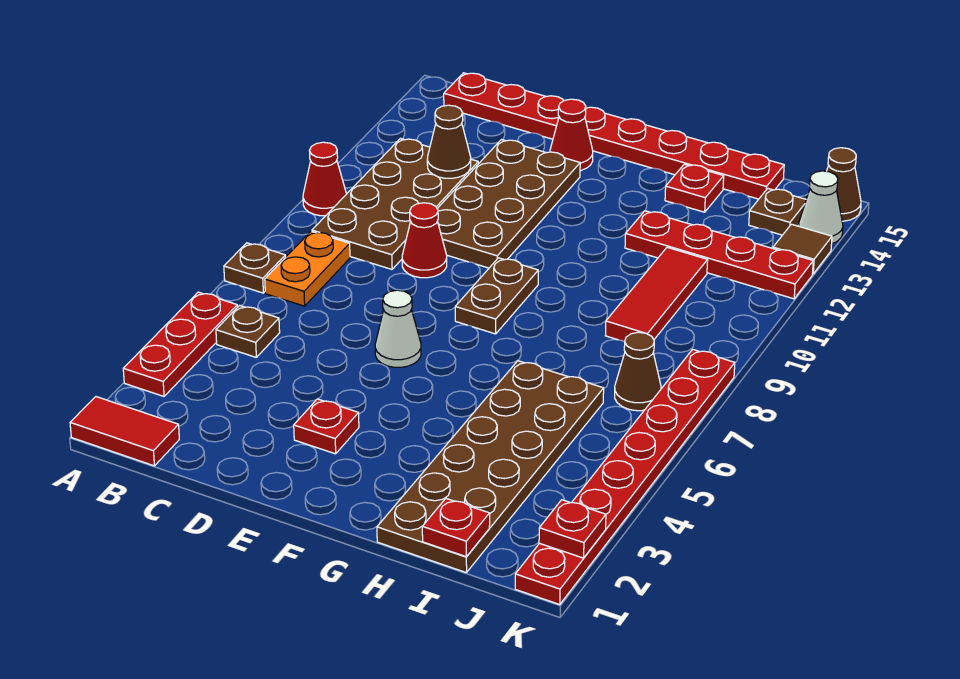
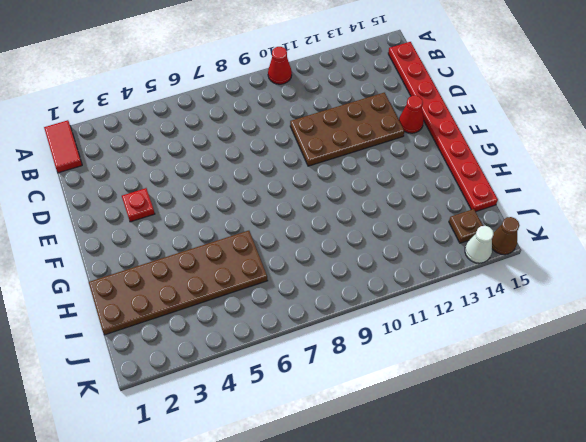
none -> red plate A3:A5 level 1
none -> brown plate A7 level 1
none -> brown plate B5 level 1

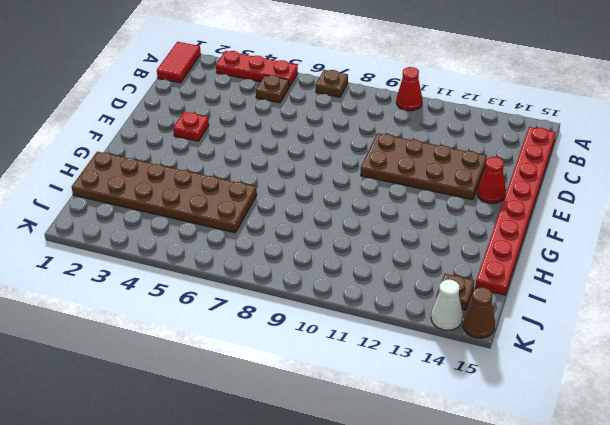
none -> orange plate B7:B8 level 1
none -> brown plate B9:C12 level 1
none -> red cone D9 level 1

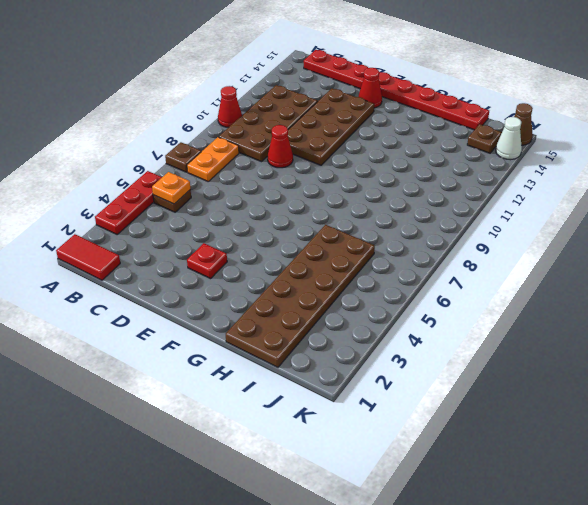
orange plate B5 level 2 -> none
none -> white cone E6 level 1
none -> brown plate F8:F9 level 1
none -> red plate H12:K12 level 1

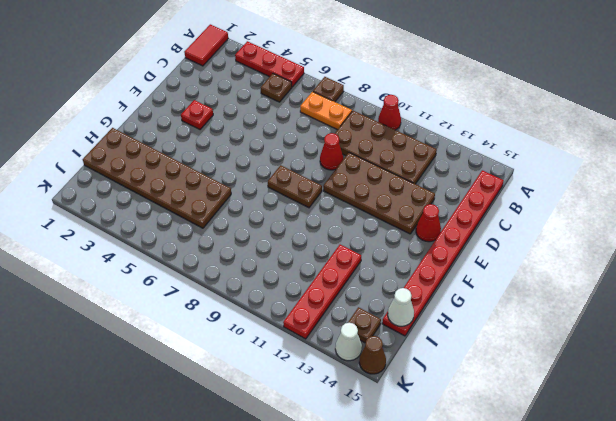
white cone I15 level 2 -> white cone E6 level 1
none -> red plate H14 level 1
none -> red tile I9:I11 level 1
none -> brown cone J7 level 1

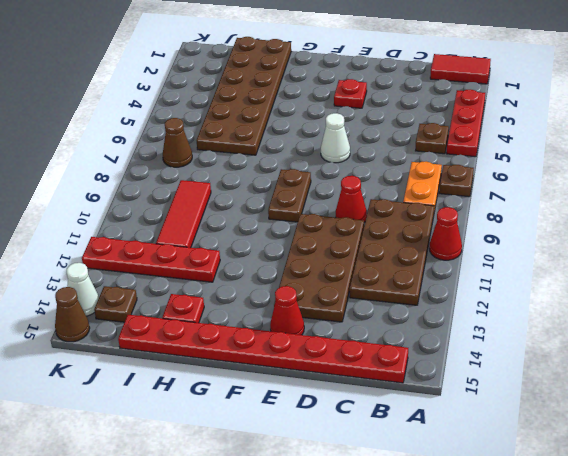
none -> red plate K1:K8 level 1
none -> brown tile K13 level 1
none -> brown cone C12 level 2

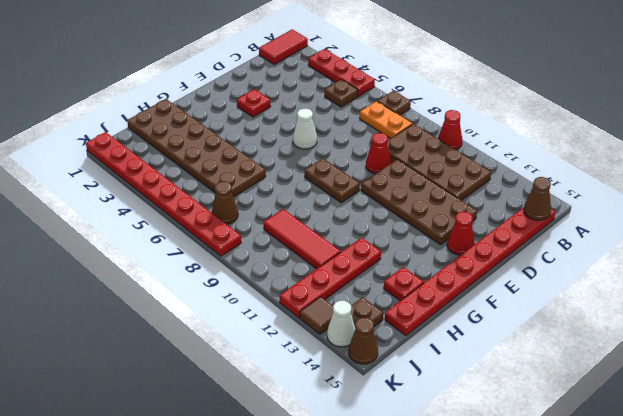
brown cone B15 level 2 -> brown cone C12 level 2
none -> red plate I1 level 2
none -> red plate K2 level 2

